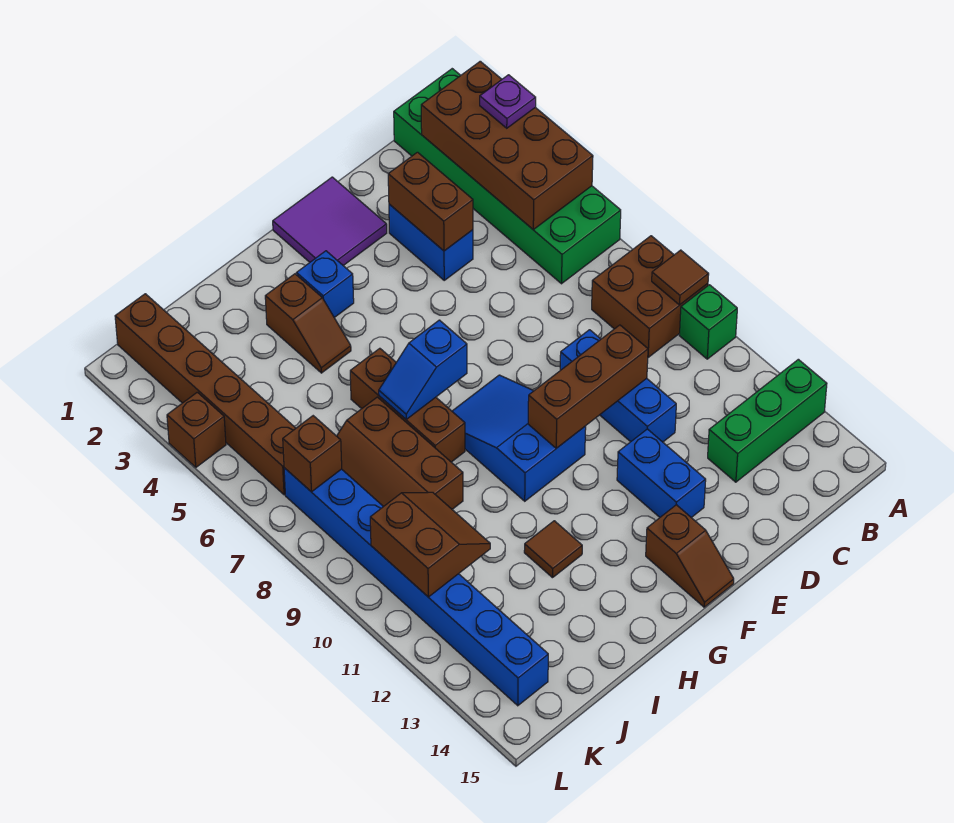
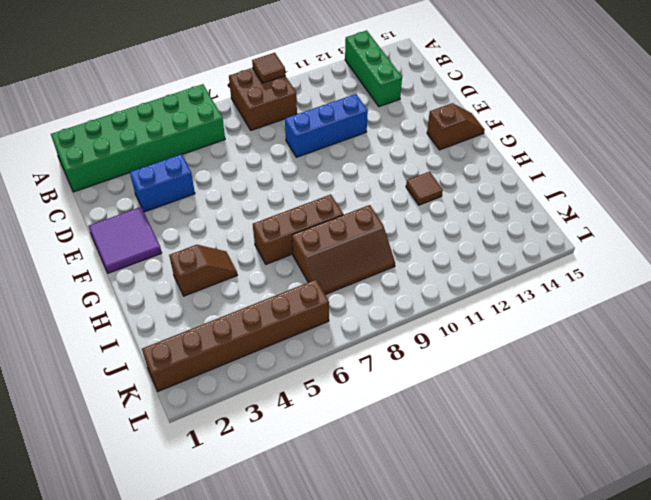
none -> green brick A10 level 1
none -> blue brick E12:E13 level 1
none -> blue slope F8:G10 level 1 top 10

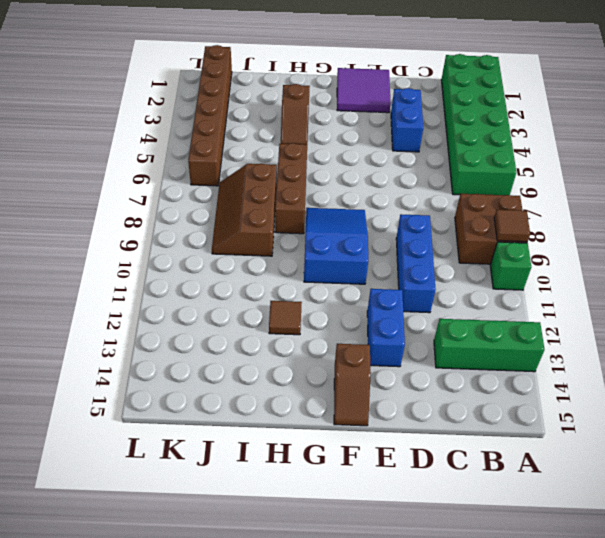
none -> blue brick G3 level 1
none -> blue brick K7:K14 level 1
none -> brown brick L4 level 1

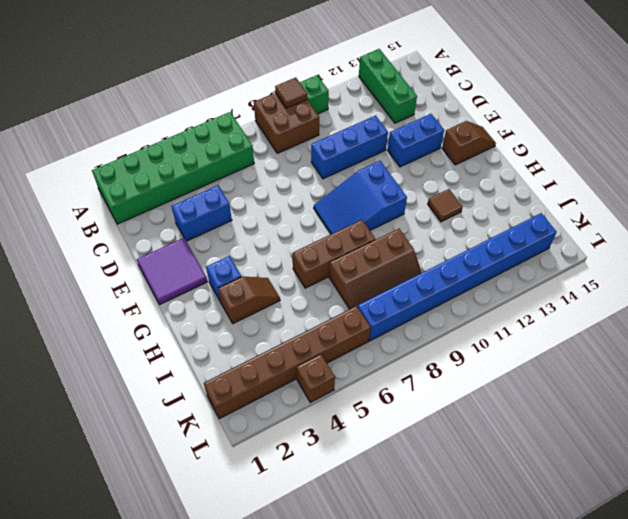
none -> brown brick A2:B5 level 2
none -> brown brick D3:D4 level 2
none -> brown brick D10:F10 level 2

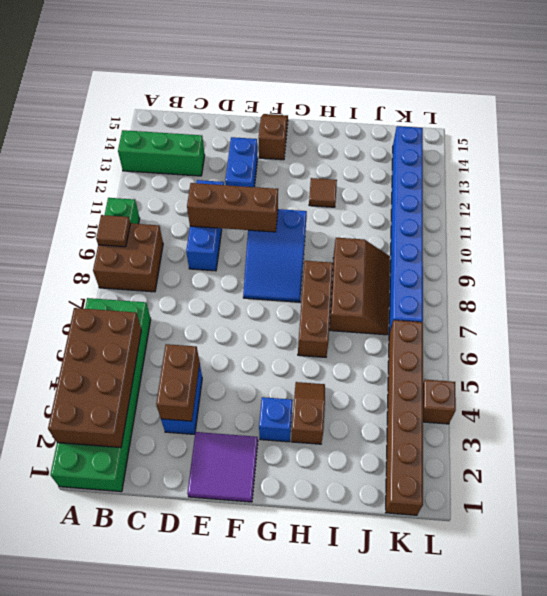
none -> blue slope G7:H7 level 2 top G
none -> brown slope J10:K11 level 2 top K
none -> brown brick K7 level 2

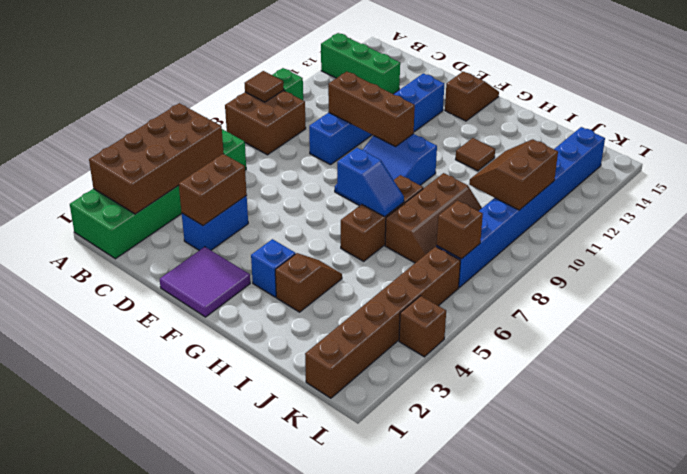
none -> purple plate A3 level 3

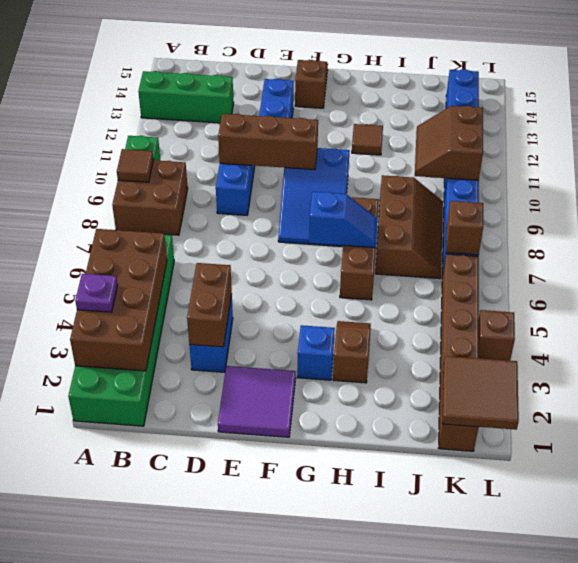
brown tile K1:L2 level 2 -> none

